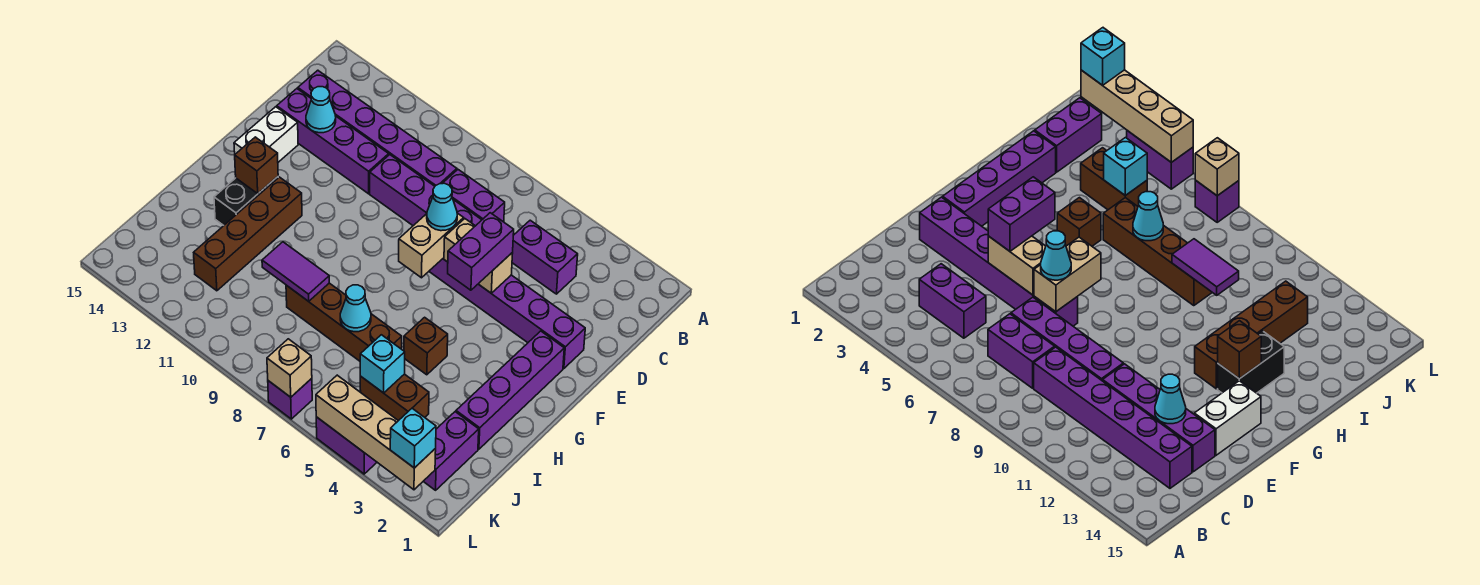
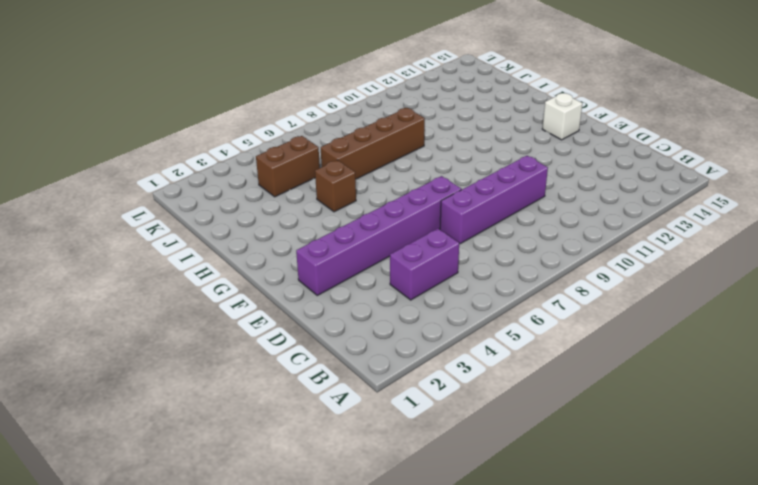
white brick F14 level 1 -> white brick E14:F14 level 1
none -> purple brick C7:C8 level 1
none -> purple brick C9:C14 level 1
none -> purple brick D11:D14 level 1

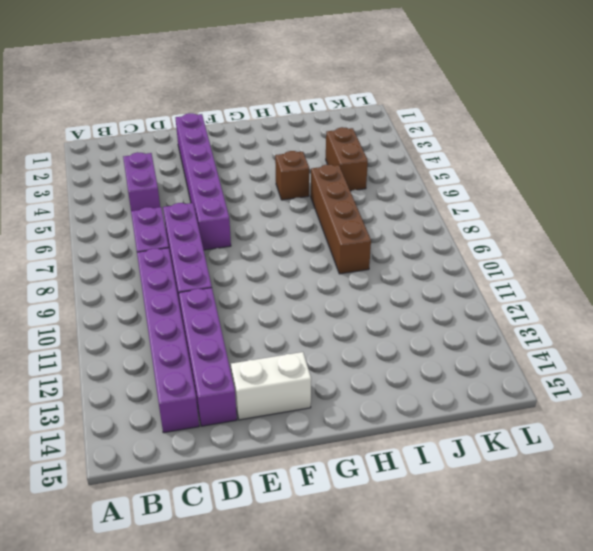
none -> purple brick F2:I2 level 1
none -> brown brick G12:J12 level 1
none -> black brick G13:H13 level 1

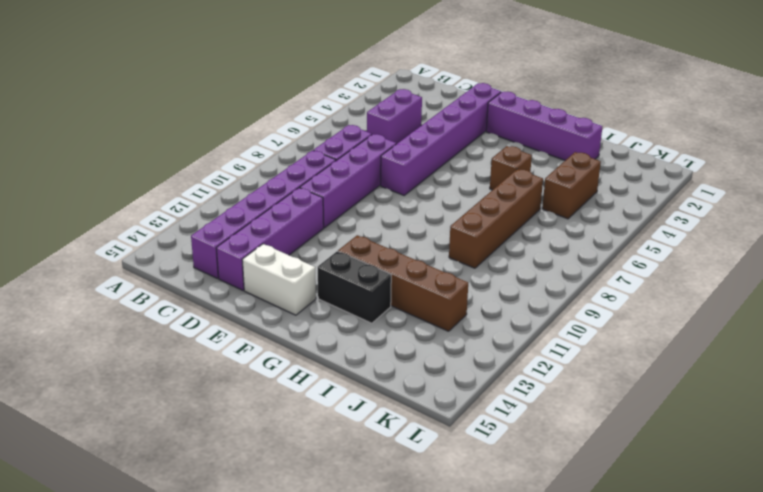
none -> purple brick J2:K2 level 1
none -> purple brick L4:L5 level 1
none -> purple brick L7 level 1

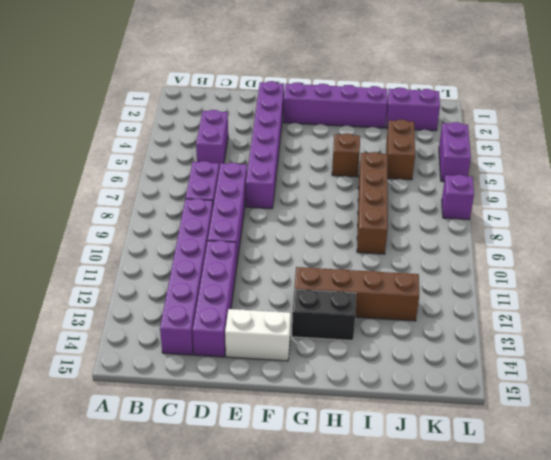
none -> cyan cone D13 level 2
none -> tan brick E5:E6 level 2
none -> tan brick E7:F7 level 2

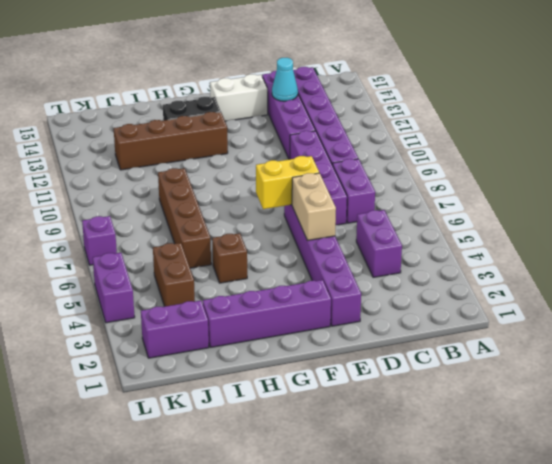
yellow brick E7:F7 level 2 -> tan brick E7:F7 level 2
none -> brown brick G13 level 2
none -> cyan cone I7 level 2
none -> purple tile I9:I10 level 2

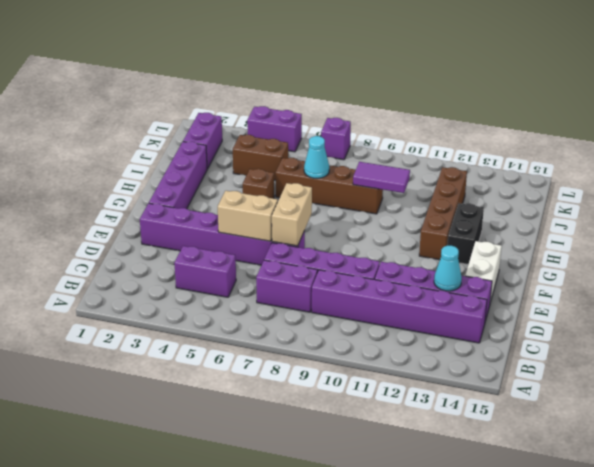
none -> brown brick G13 level 2
none -> cyan brick J5 level 2
none -> tan brick L2:L5 level 2

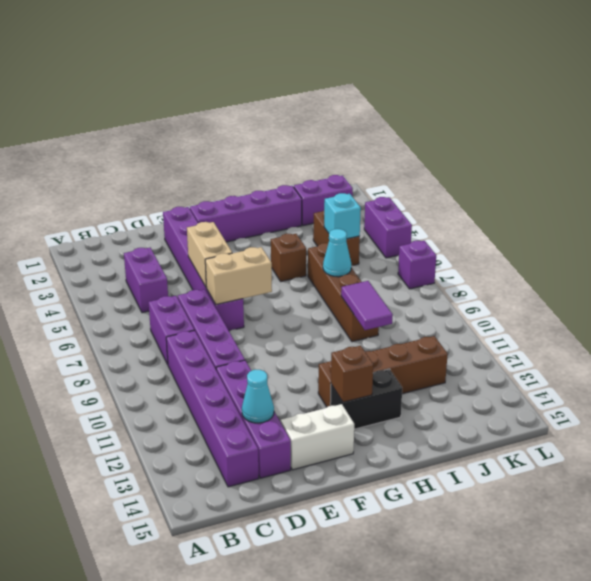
none -> tan brick L2:L5 level 2
none -> tan brick L7 level 2
none -> purple brick E5:F5 level 3

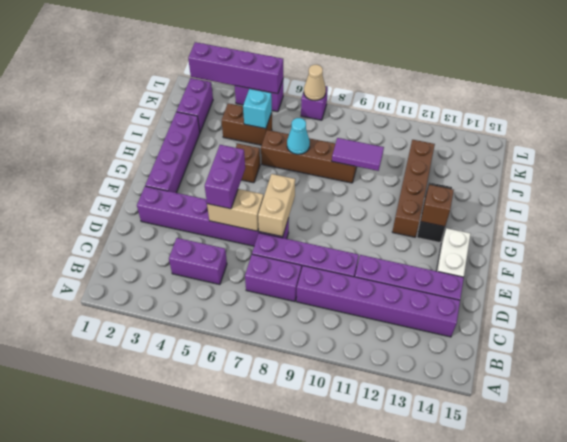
purple brick L2:L5 level 2 -> tan brick L2:L5 level 2
tan cone L7 level 2 -> tan brick L7 level 2
none -> cyan cone D13 level 2
none -> cyan cone E7 level 3
none -> cyan brick L2 level 3

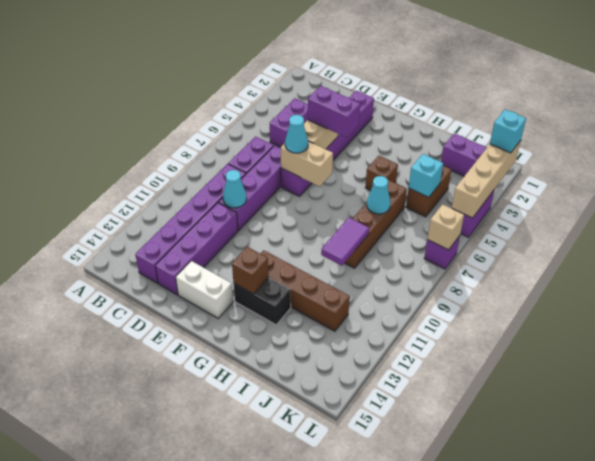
cyan cone D10 level 2 -> cyan cone D13 level 2
none -> purple brick F2:I2 level 1

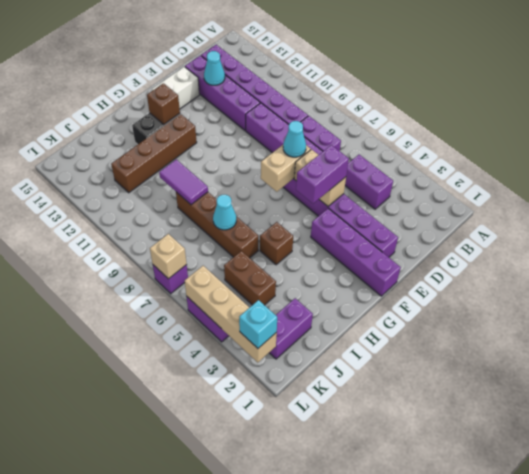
purple brick F1:F4 level 1 -> purple brick F2:I2 level 1
none -> cyan brick J5 level 2

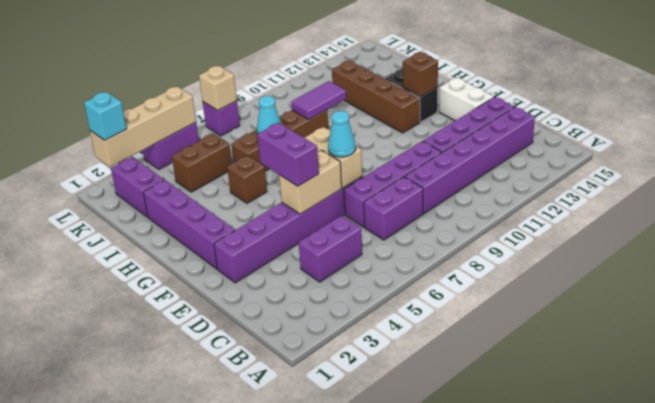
none -> cyan cone D13 level 2
none -> cyan brick J5 level 2

